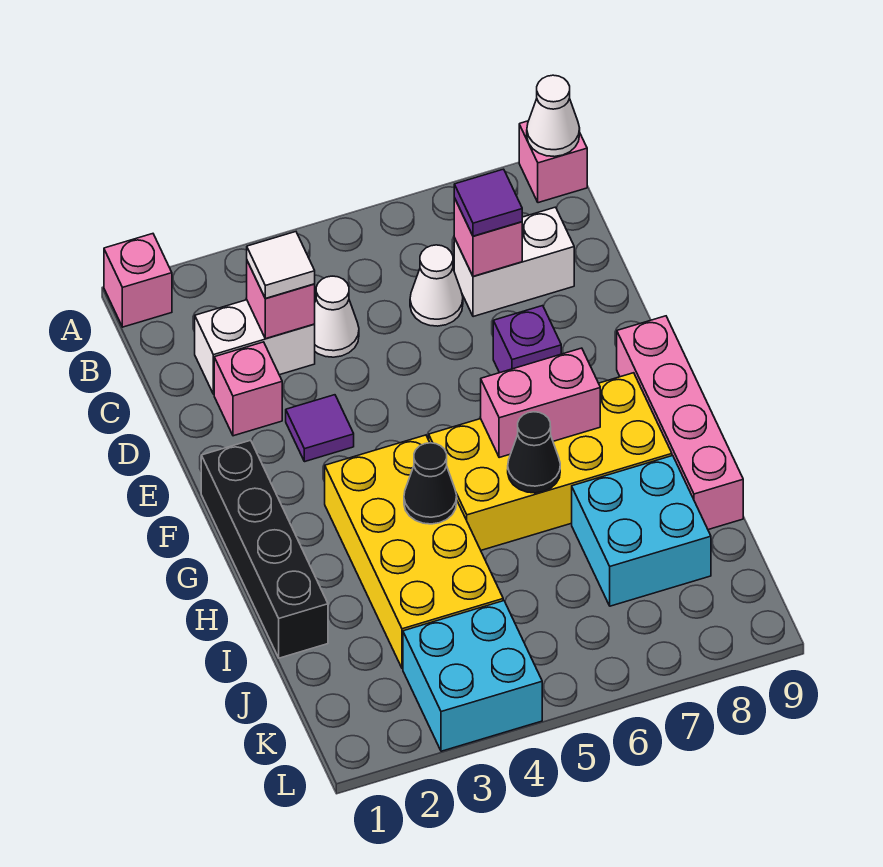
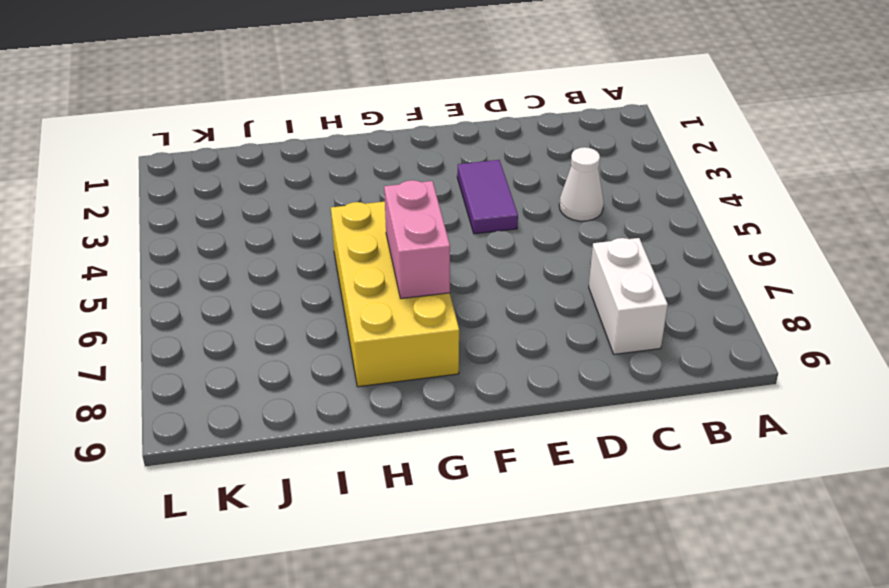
purple tile E3:E4 level 1 -> purple tile E3 level 1
none -> pink brick A1 level 1
none -> pink brick A9 level 1
none -> white brick C2:C3 level 1

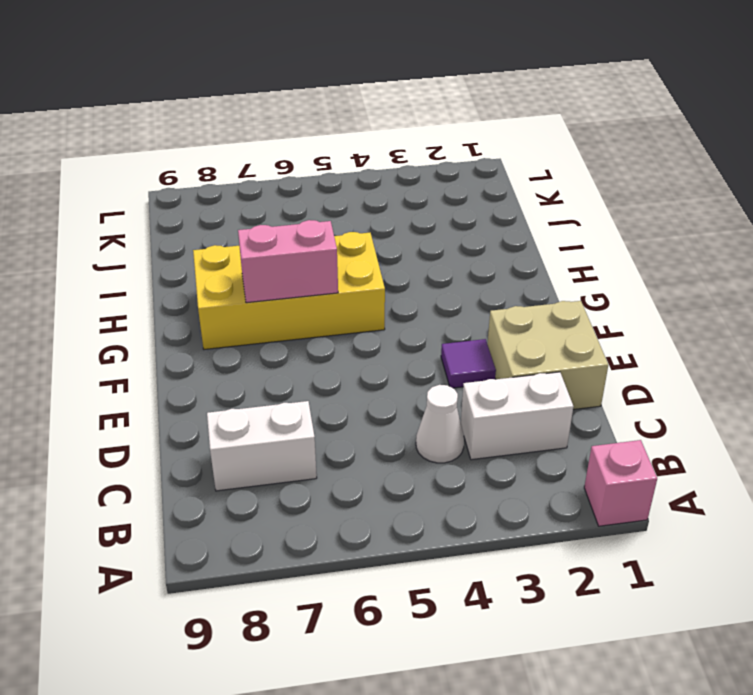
tan brick D1:E2 level 1 -> pink brick D2 level 1
none -> pink brick A9 level 1
none -> white cone C6 level 1
none -> purple brick E7 level 1

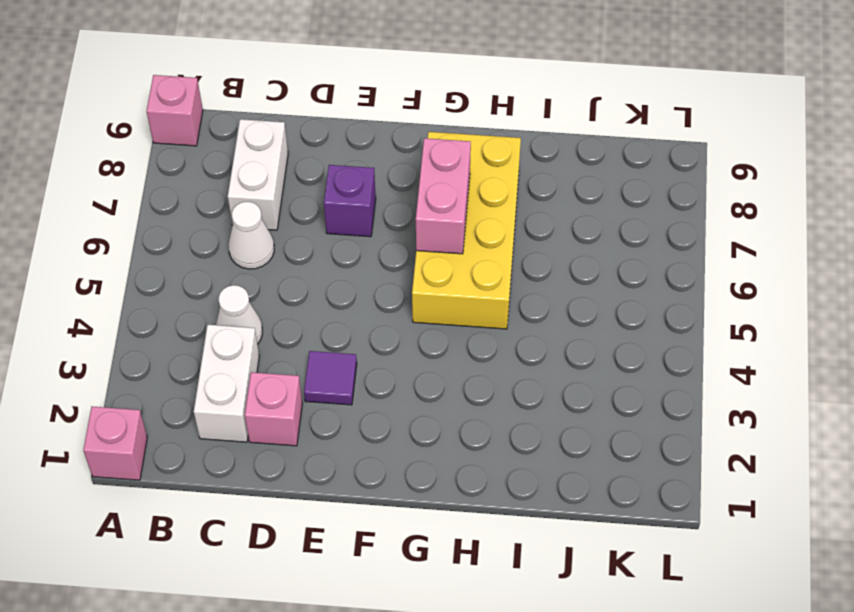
none -> black brick F1:I1 level 1
none -> pink brick F9:I9 level 1
none -> yellow brick G3:J4 level 1

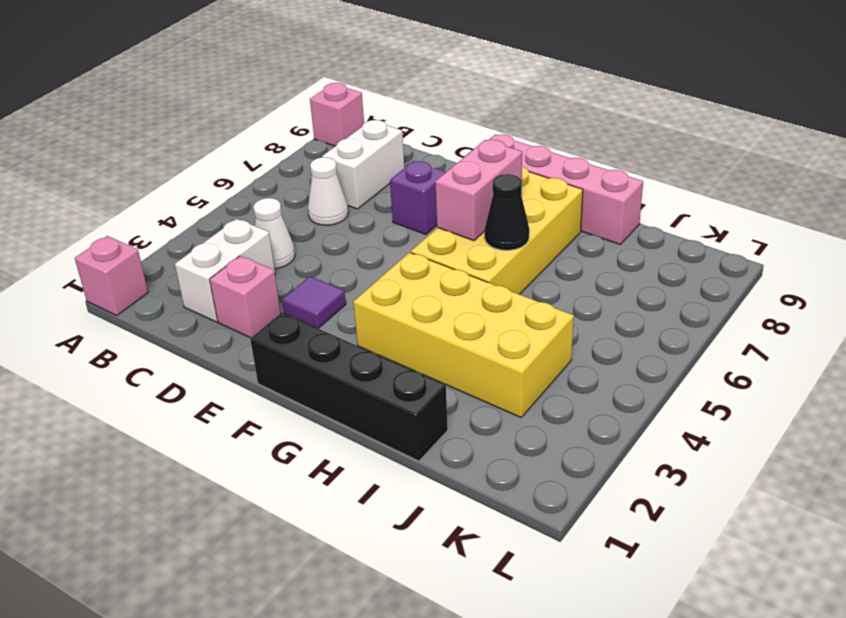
none -> cyan brick I7:J8 level 1
none -> cyan brick K3:L4 level 1
none -> white cone A9 level 2

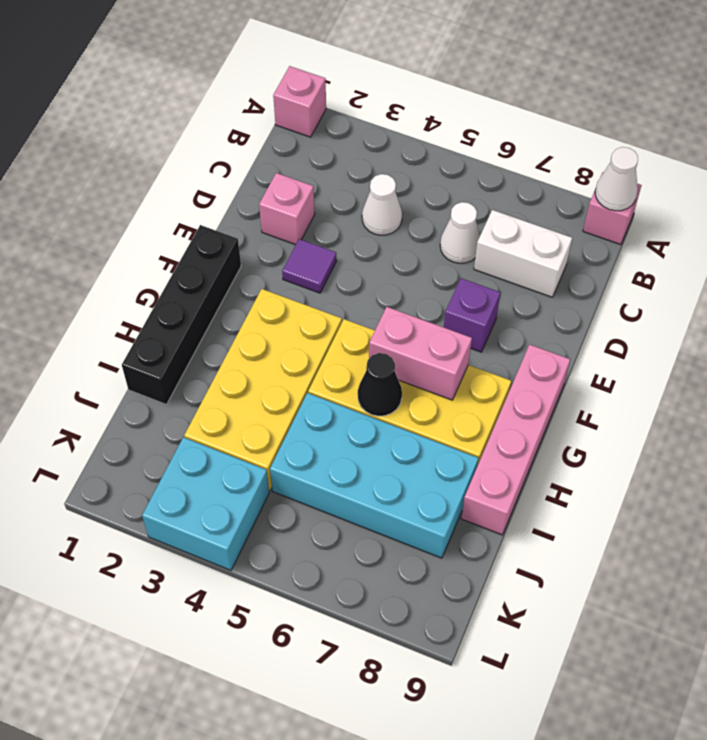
cyan brick I5:J8 level 1 -> cyan brick I7:J8 level 1
none -> white brick C2:C3 level 1
none -> pink brick C3 level 2
none -> pink brick C7 level 2

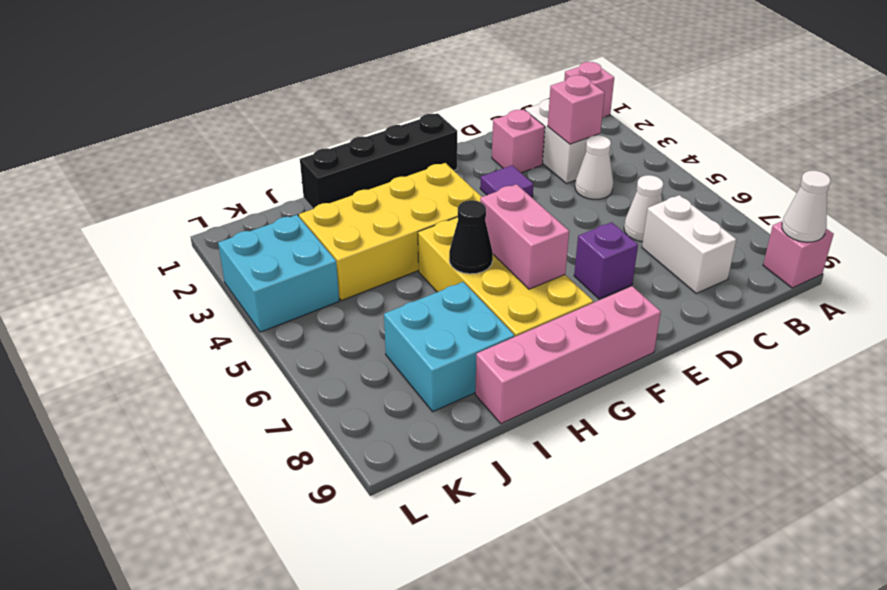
none -> pink brick C7 level 2
none -> black cone H4 level 2
none -> white tile C3 level 3

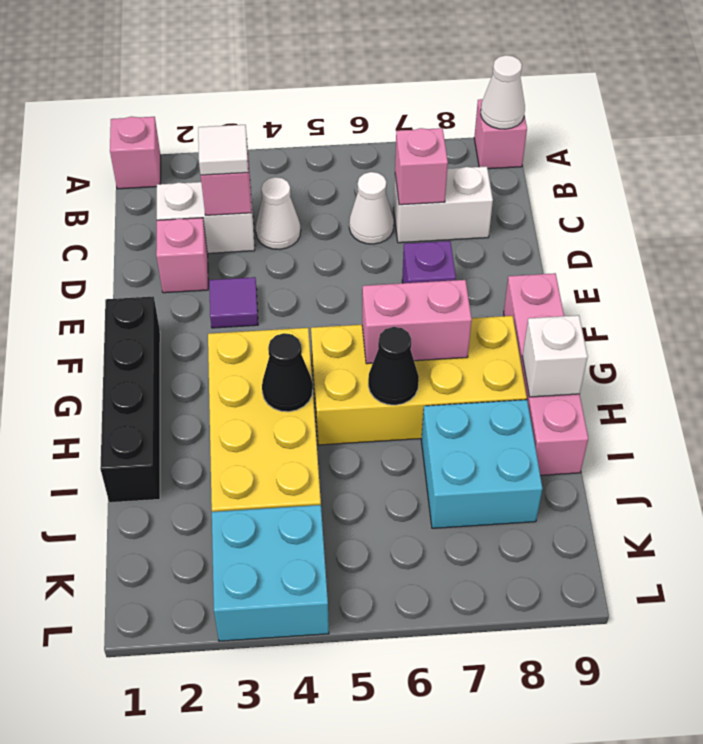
white brick H9 level 2 -> none
none -> purple tile C7 level 3

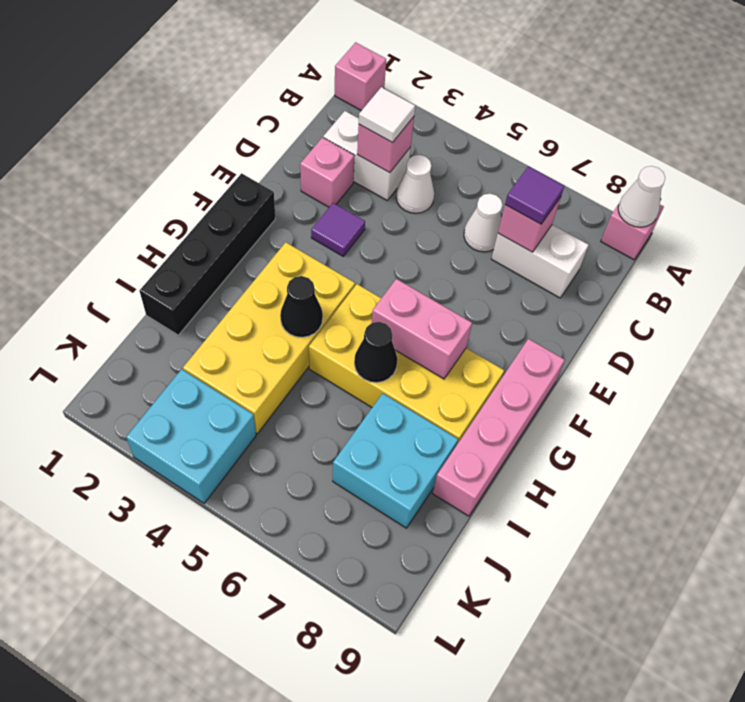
none -> purple brick E7 level 1

